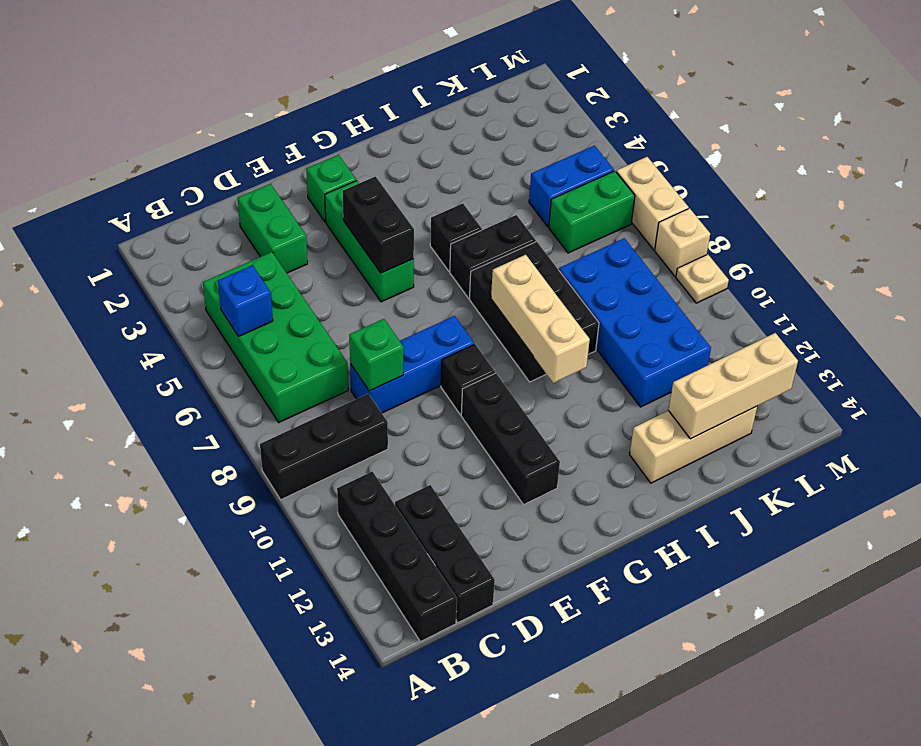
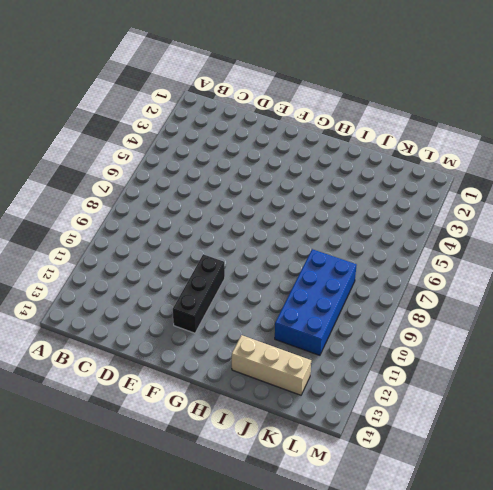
none -> black brick A9:C9 level 1
none -> green brick B4:C7 level 1
none -> black brick B11:B14 level 1

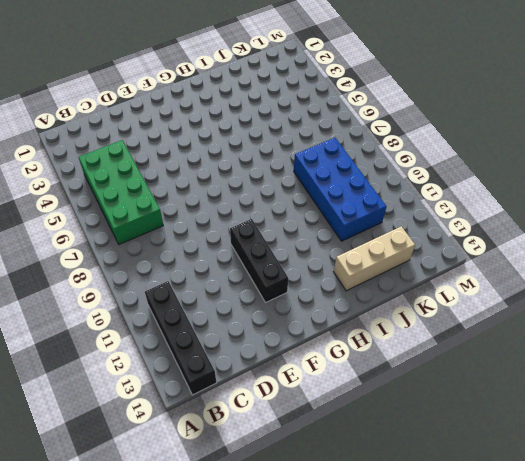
none -> black brick A9:C9 level 1
none -> black brick C12:C14 level 1
none -> green brick D2:D3 level 1

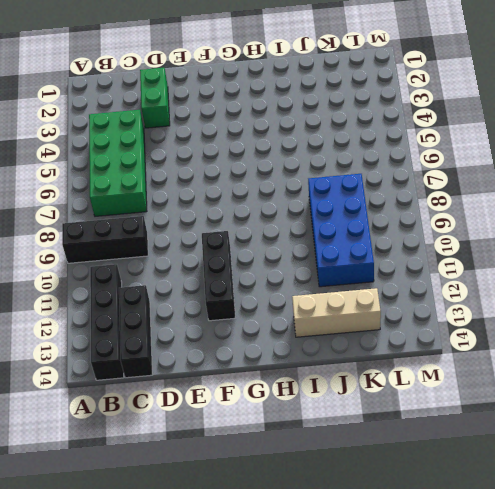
none -> blue brick D8:F8 level 1
none -> green brick F2 level 1
none -> green brick F3:F5 level 1

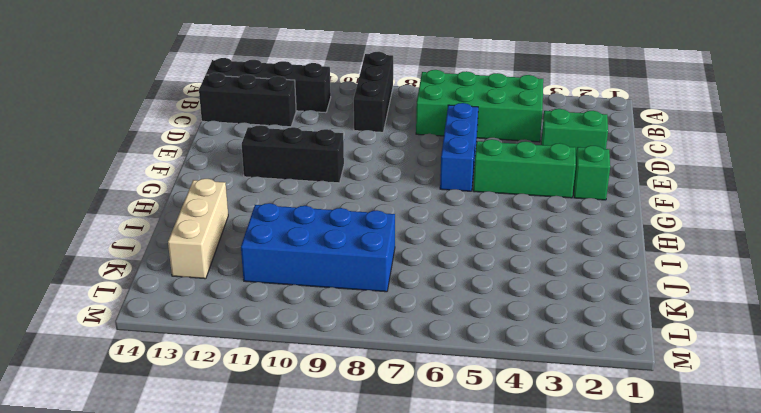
blue brick D6:F6 level 1 -> blue brick D8:F8 level 1
none -> black brick F9 level 1
none -> black brick H5 level 1
none -> black brick H6:I6 level 1

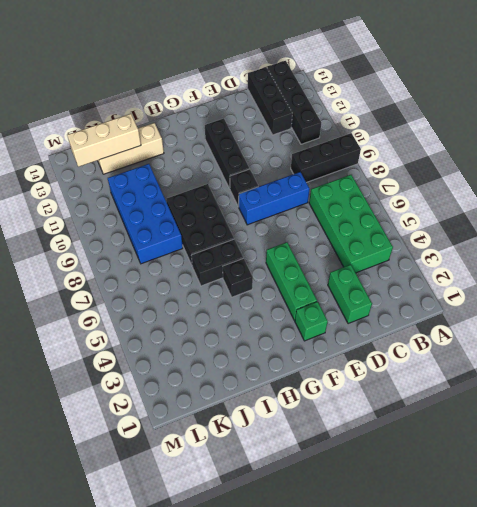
none -> blue brick K5:L5 level 1
none -> green brick K6:L6 level 1
none -> tan brick M6:M7 level 1

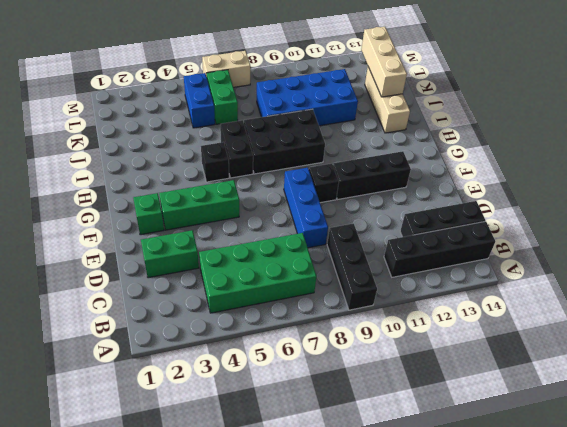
none -> tan brick M8 level 1
none -> tan plate M9 level 1
none -> blue brick B5 level 2

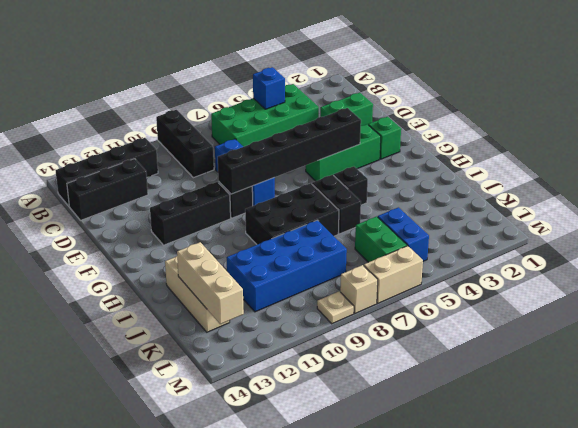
black brick F4:F9 level 2 -> black brick F4:F5 level 2
none -> green brick D8 level 2
none -> tan brick H8:H10 level 2

